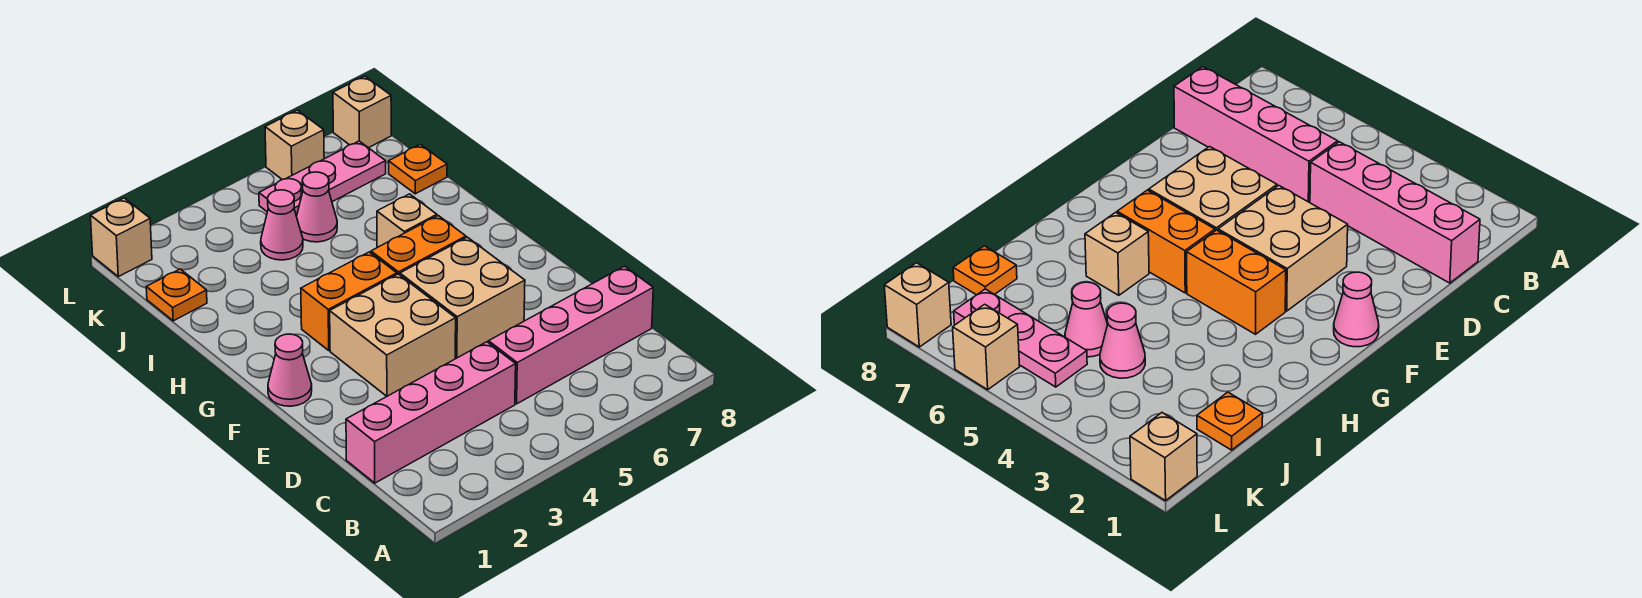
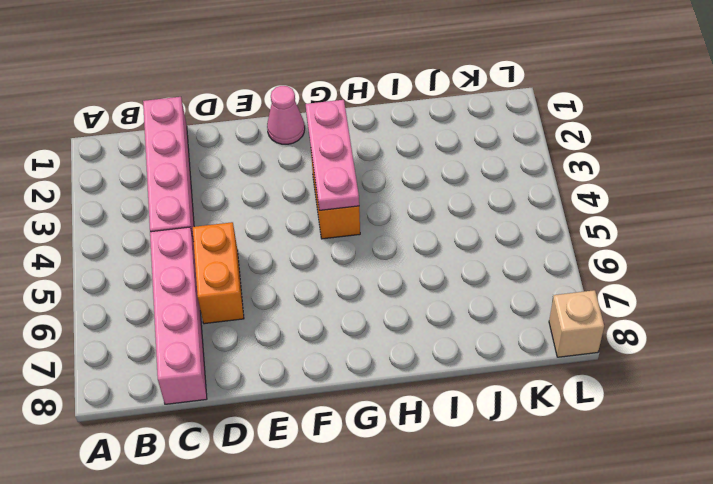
orange brick D5:D6 level 1 -> orange brick G5:G6 level 1
pink plate G2:G4 level 2 -> pink plate K5:K7 level 1
none -> tan brick E3:F4 level 1
none -> tan brick E5:F6 level 1
none -> tan brick H6 level 1

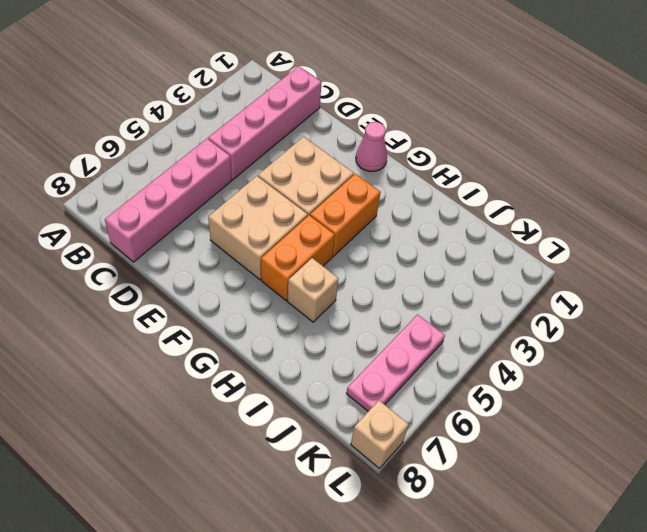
none -> orange plate J1 level 1
none -> pink cone J4 level 1
none -> pink cone J5 level 1

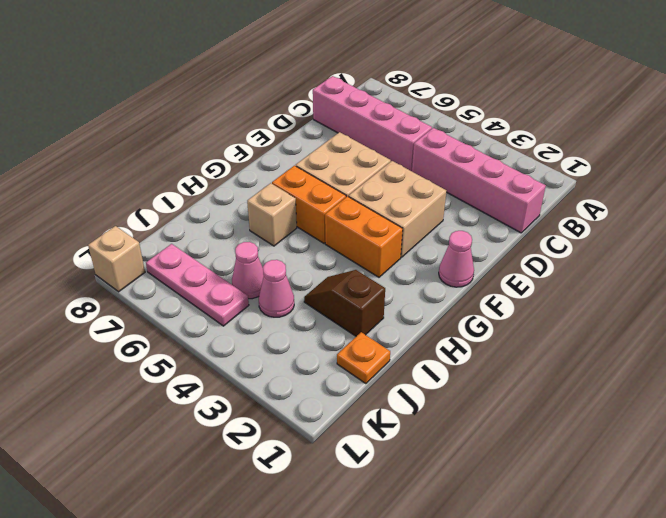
brown slope I2:I3 level 1 top 2 -> none
none -> orange plate J8 level 1
none -> tan brick L1 level 1
none -> tan brick L6 level 1

